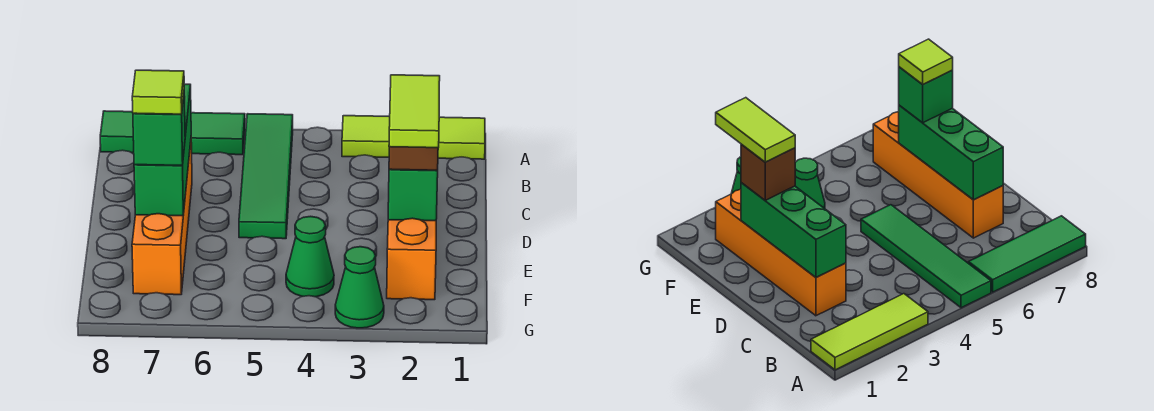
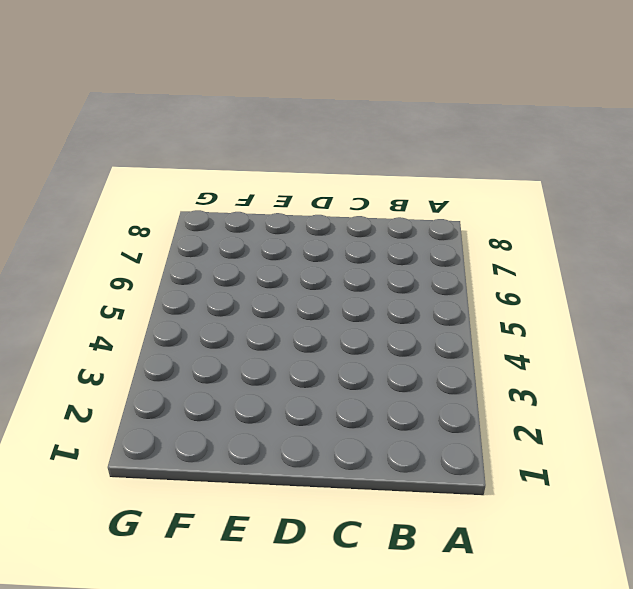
none -> lime tile A1:A3 level 1
none -> green tile A5:D5 level 1
none -> green tile A6:A8 level 1

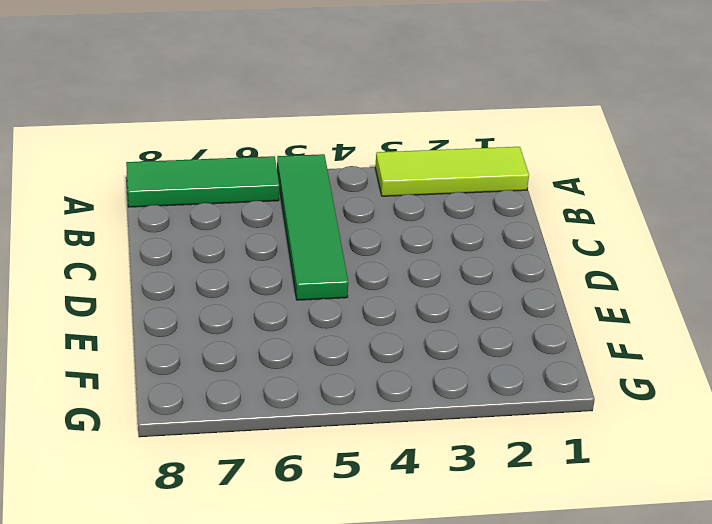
none -> orange brick C2:F2 level 1
none -> orange brick C7:F7 level 1
none -> green cone F4 level 1

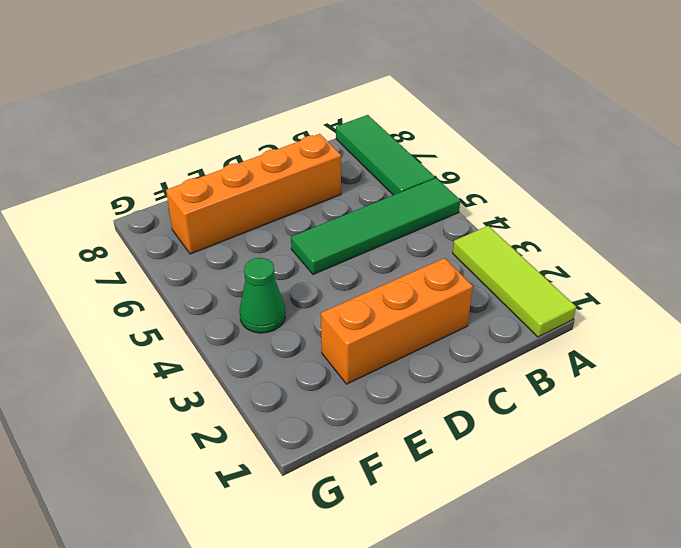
orange brick C2:E2 level 1 -> orange brick C2:F2 level 1
none -> green cone G3 level 1
none -> green brick C2:E2 level 2
none -> green brick C7:E7 level 2

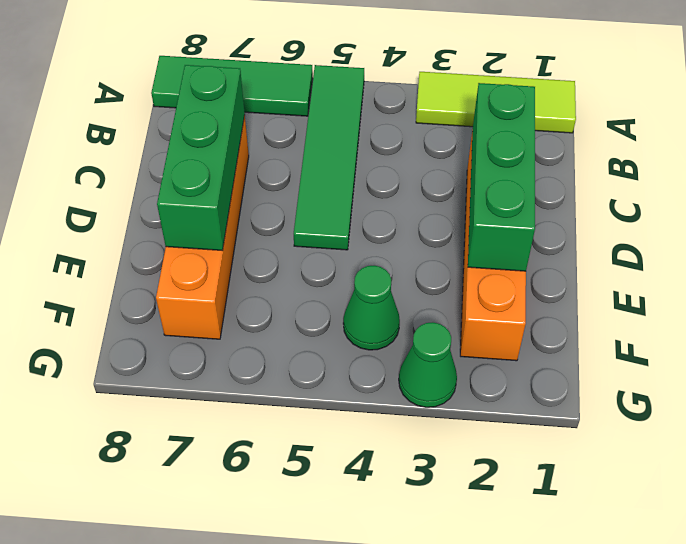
none -> brown brick E2 level 3
none -> green brick E7 level 3
none -> lime tile E2:F2 level 4

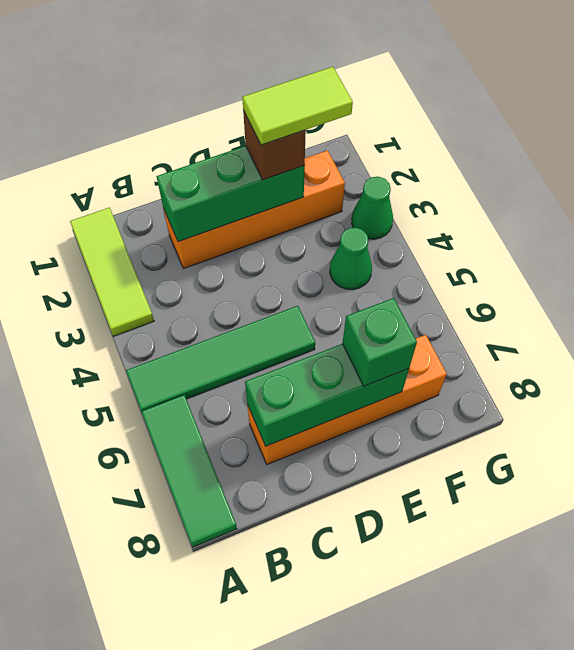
none -> lime tile E7 level 4

